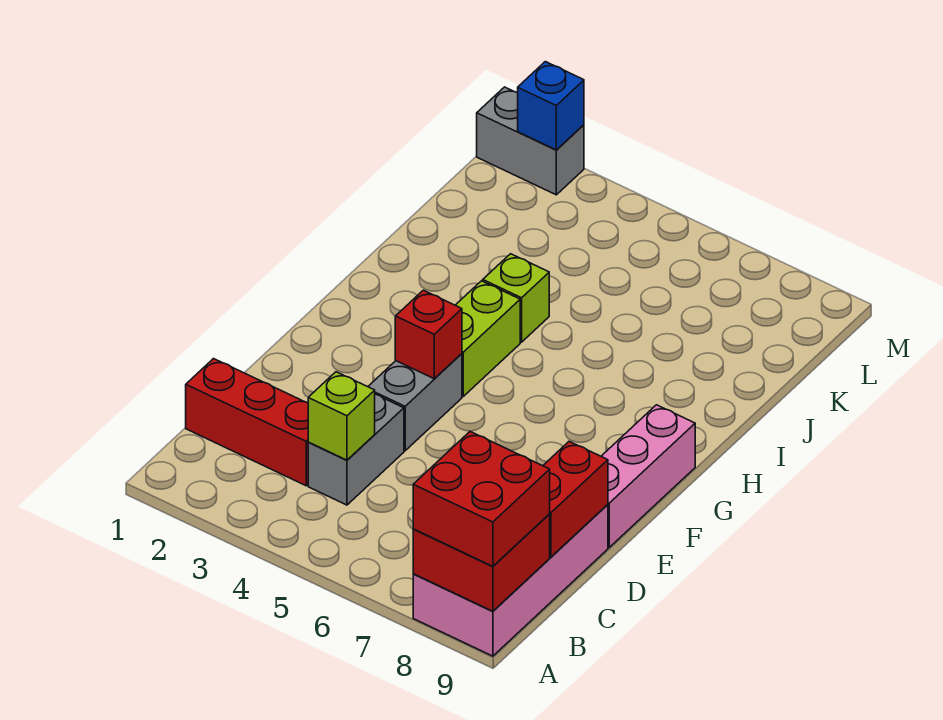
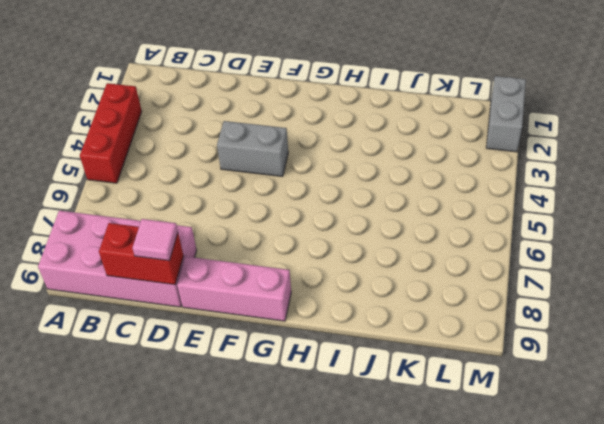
red brick A3:A5 level 1 -> red brick C1:C3 level 1
pink tile D9 level 3 -> none
none -> grey brick C4:D4 level 1
none -> lime brick G4:H4 level 1
none -> lime brick I4 level 1

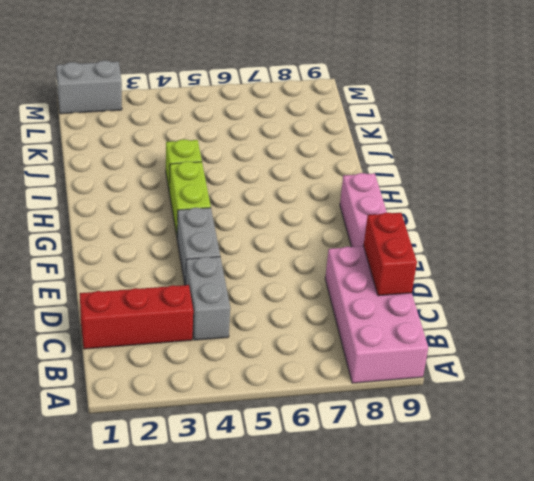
none -> red brick A8:B9 level 2
none -> lime brick C4 level 2
none -> red brick F4 level 2

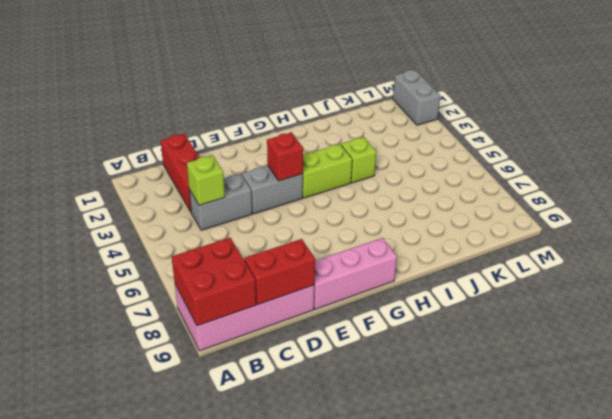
none -> blue brick M2 level 2
none -> red brick A8:B9 level 3

